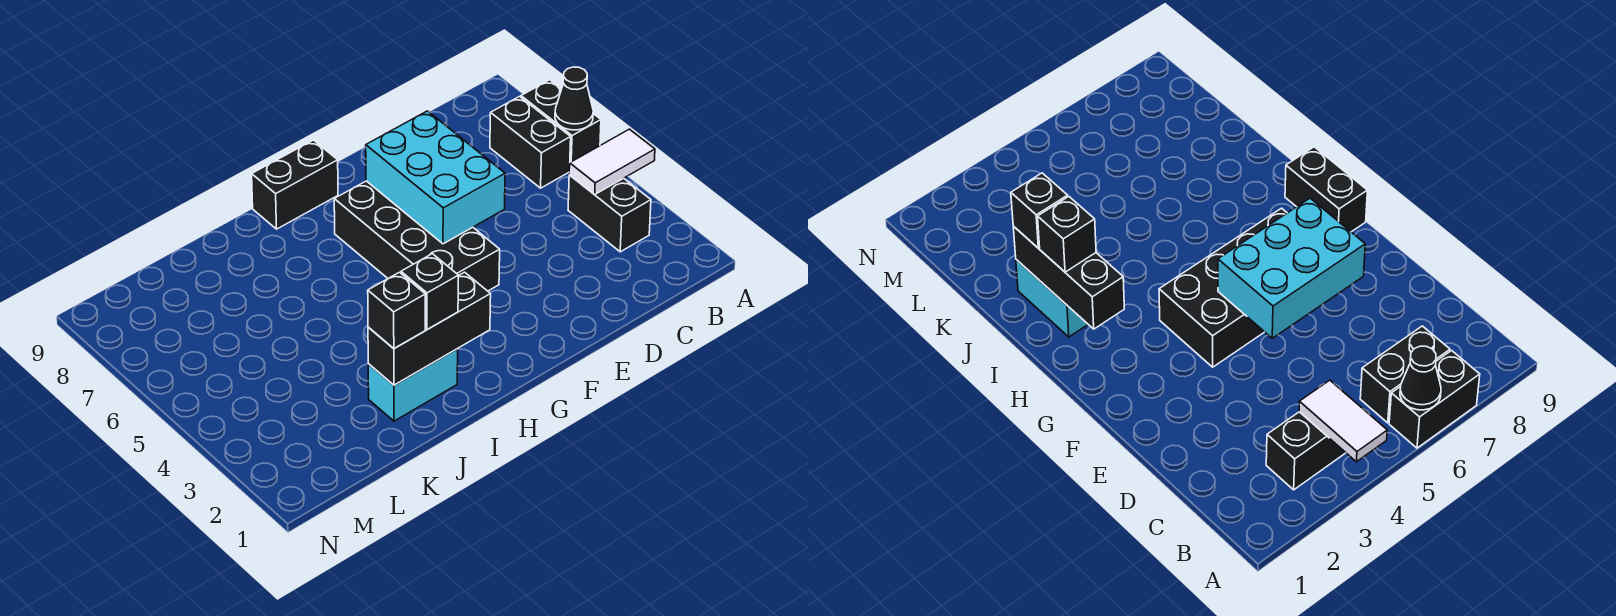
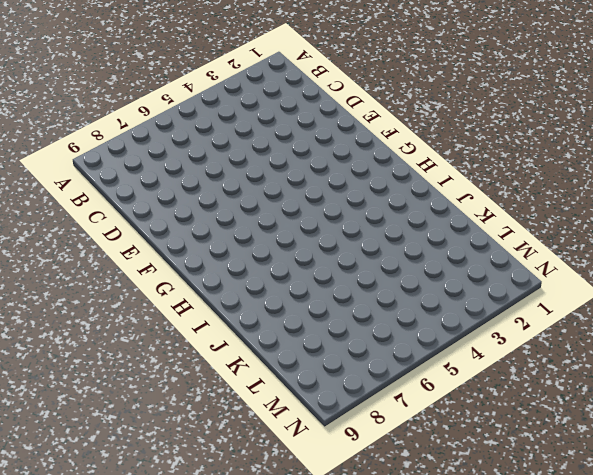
none -> black brick A6:A7 level 1
none -> black brick B3:B4 level 1
none -> black brick B6:B7 level 1

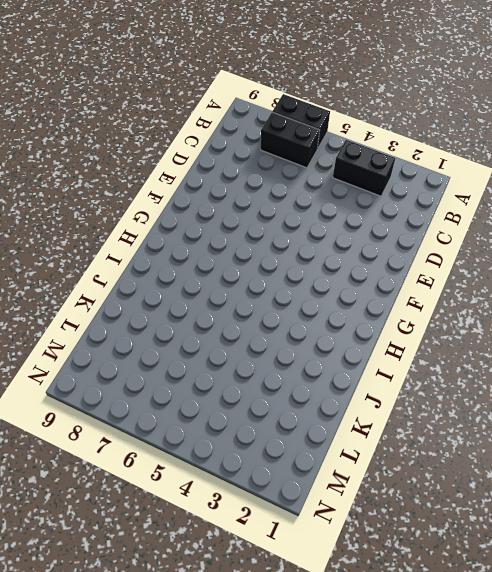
none -> black brick F4:G7 level 1
none -> black brick G9:H9 level 1
none -> cyan brick I2:J2 level 1

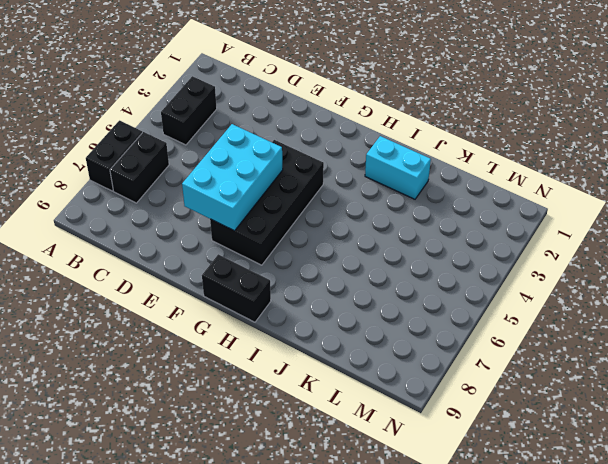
none -> white tile A4:B4 level 2
none -> black cone A6 level 2
none -> black brick H2:J2 level 2

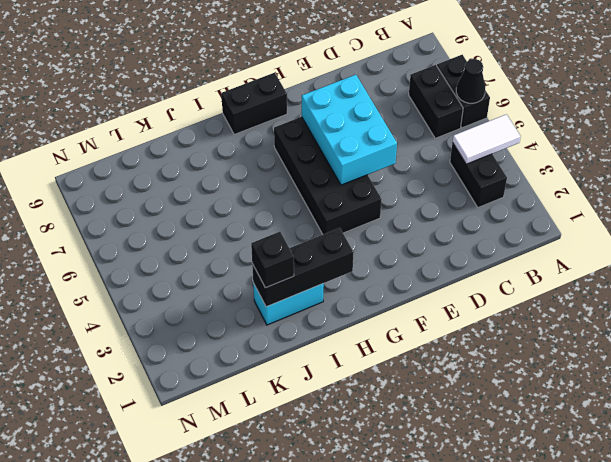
none -> black brick I2 level 3

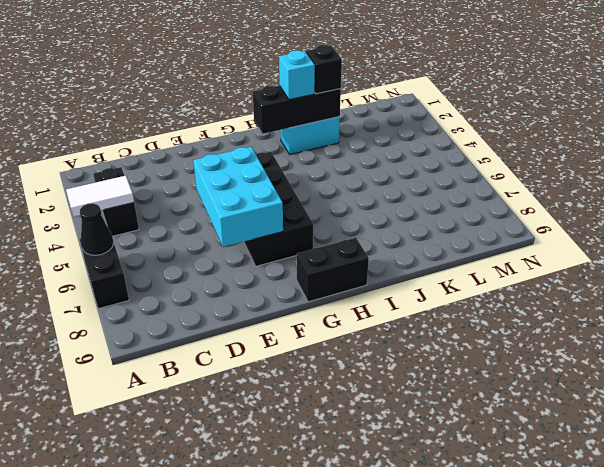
cyan brick I2 level 3 -> black brick I2 level 3
none -> black brick B6:B7 level 1

